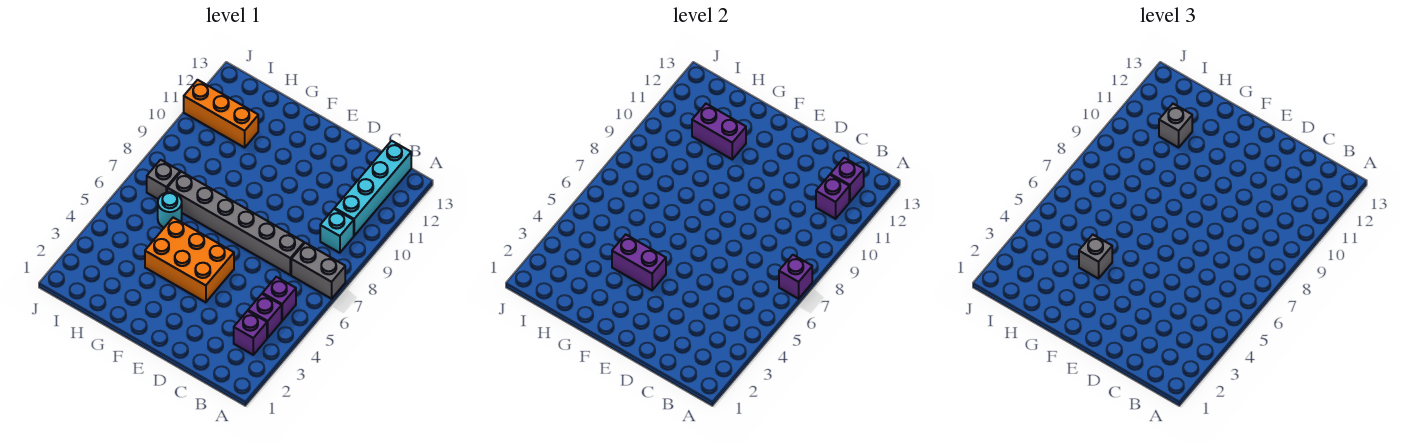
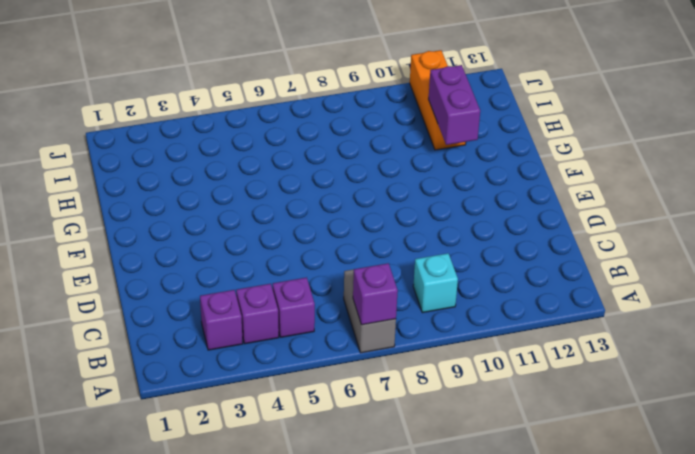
none -> cyan brick B10:B13 level 1
none -> grey brick C7:H7 level 1
none -> orange brick E4:G5 level 1

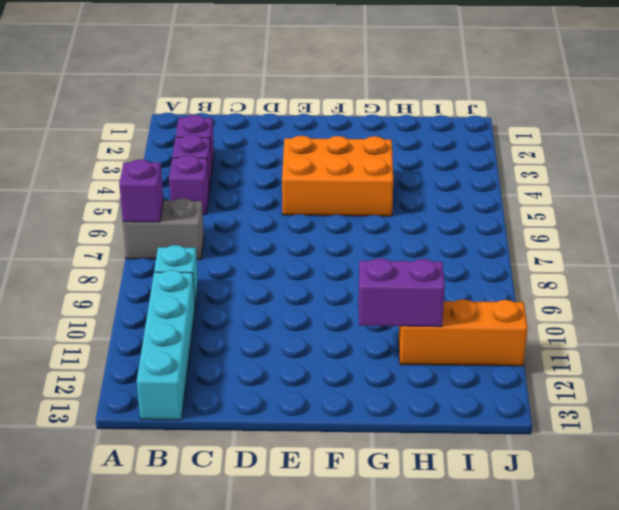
none -> grey brick C7:H7 level 1
none -> cyan round brick H6 level 1
none -> grey brick I7 level 1

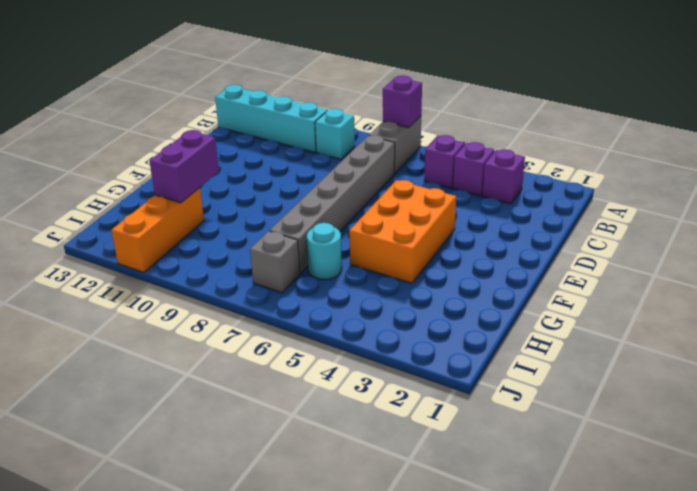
none -> purple brick B11 level 2
none -> purple brick B12 level 2
none -> purple brick F4:G4 level 2

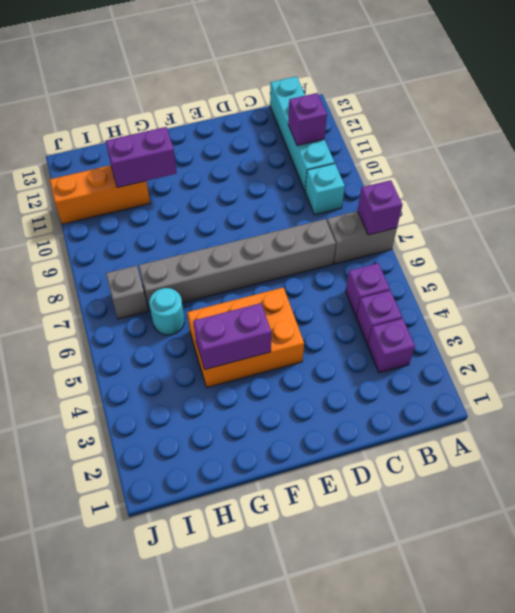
none -> purple brick B12 level 2
none -> grey brick G4 level 3
none -> grey brick H11 level 3

